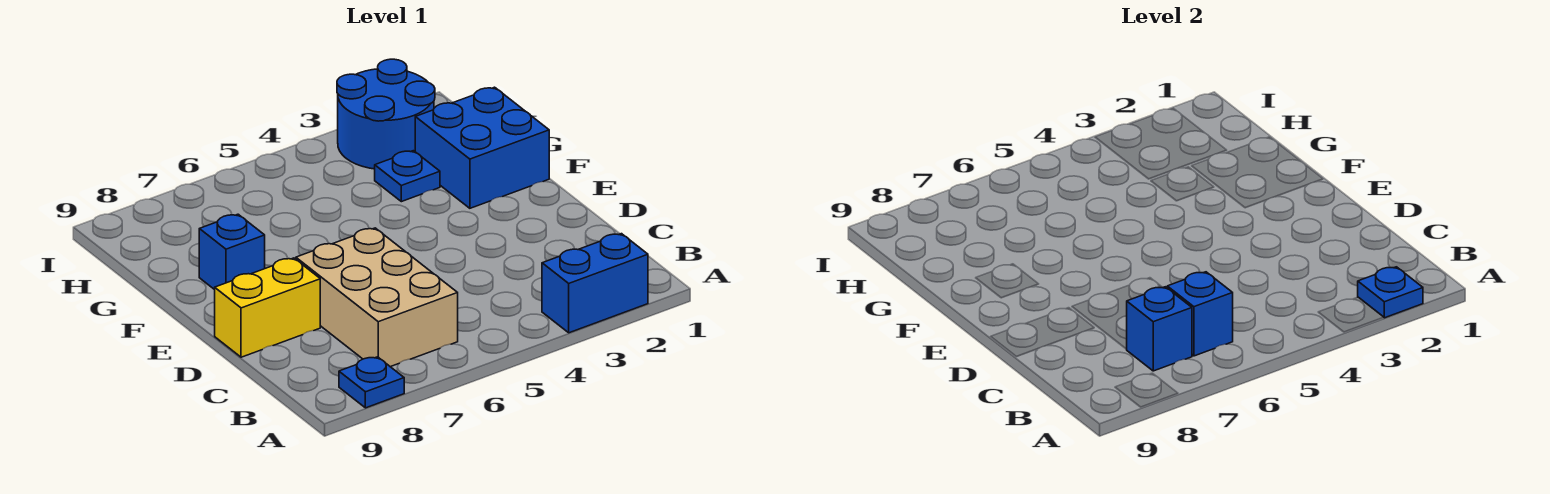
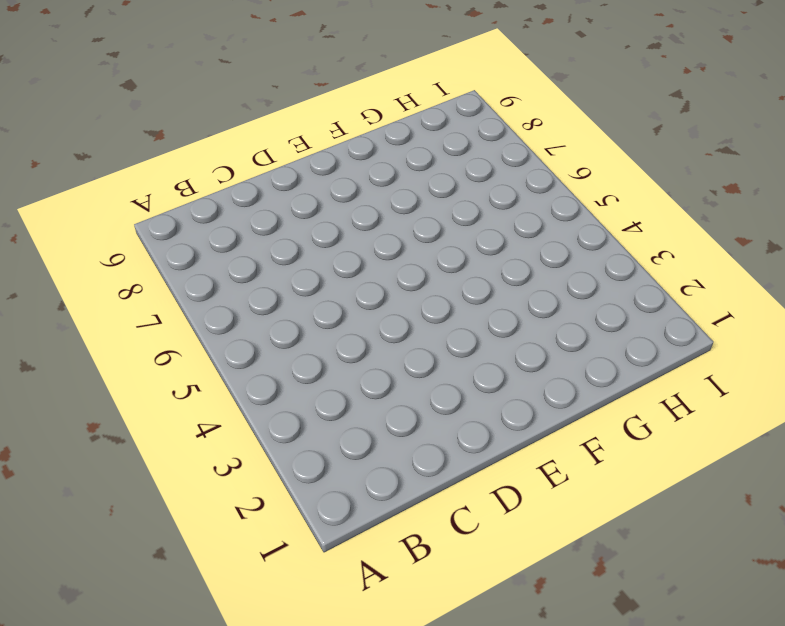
none -> blue brick A2:A3 level 1
none -> blue plate A8 level 1

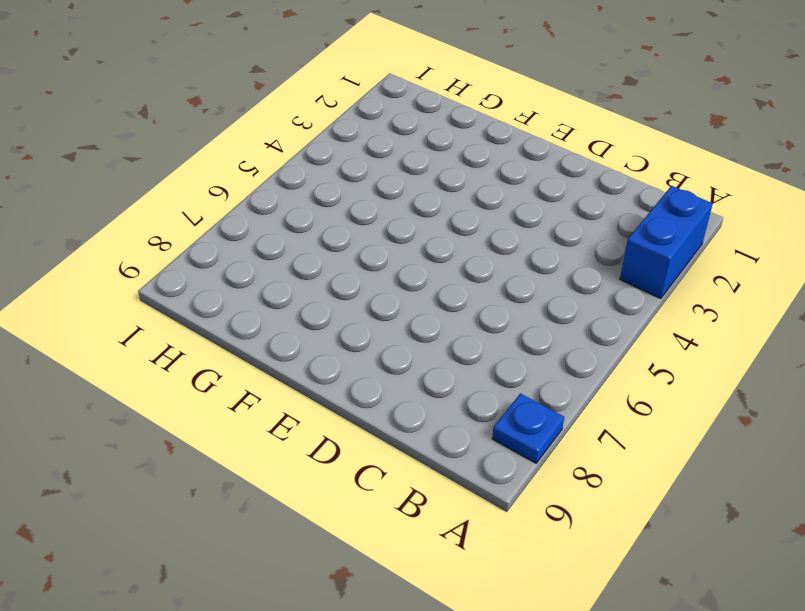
none -> tan brick B6:D7 level 1
none -> yellow brick D8:D9 level 1

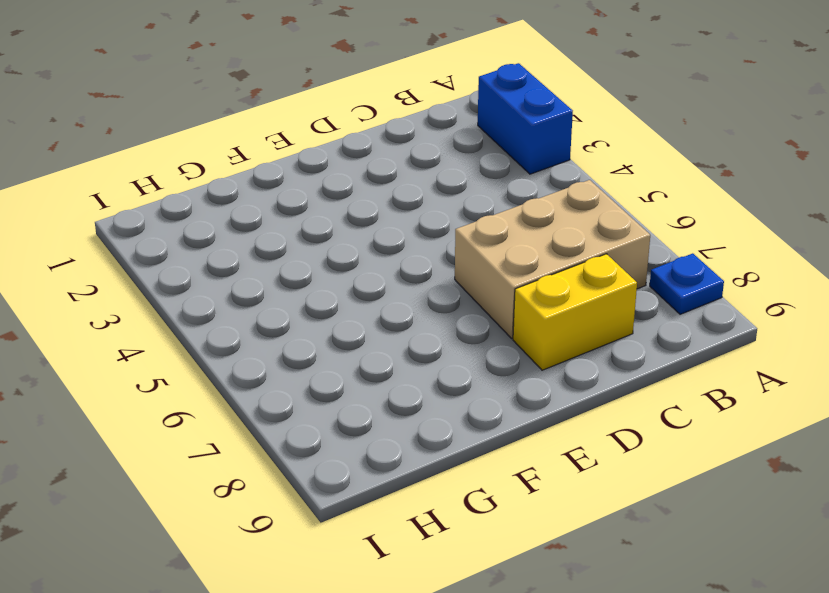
yellow brick C8:D8 level 1 -> yellow brick D8:D9 level 1
none -> blue brick F1:G2 level 1
none -> blue brick F8 level 1

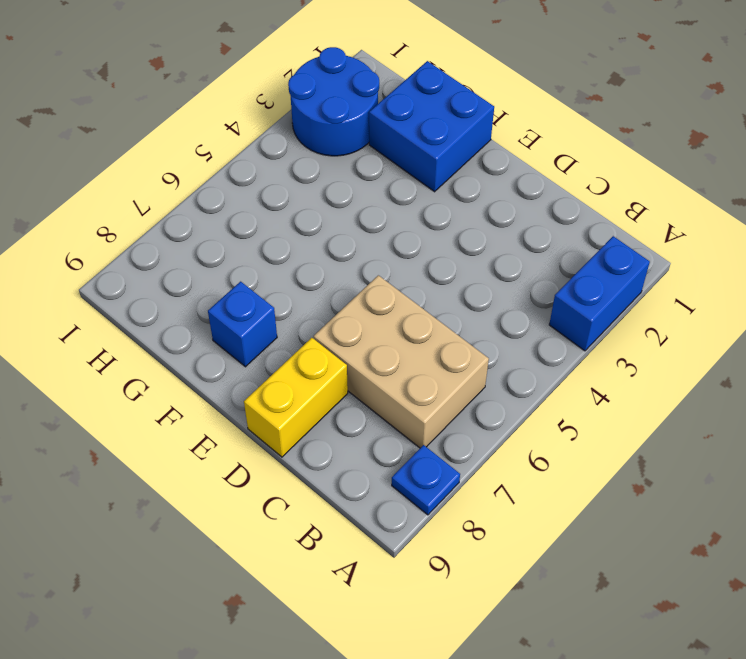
none -> blue plate G3 level 1
none -> blue plate A2 level 2

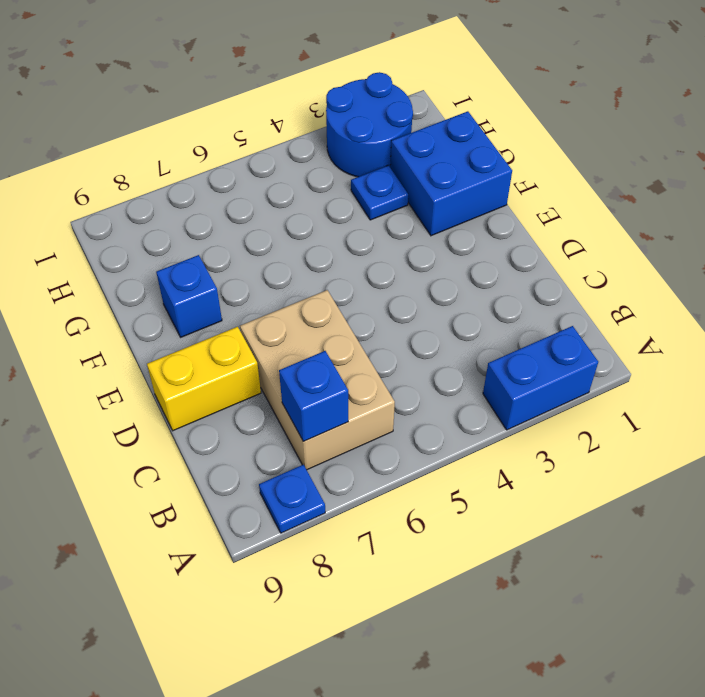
none -> blue plate A2 level 2
none -> blue brick B6 level 2

